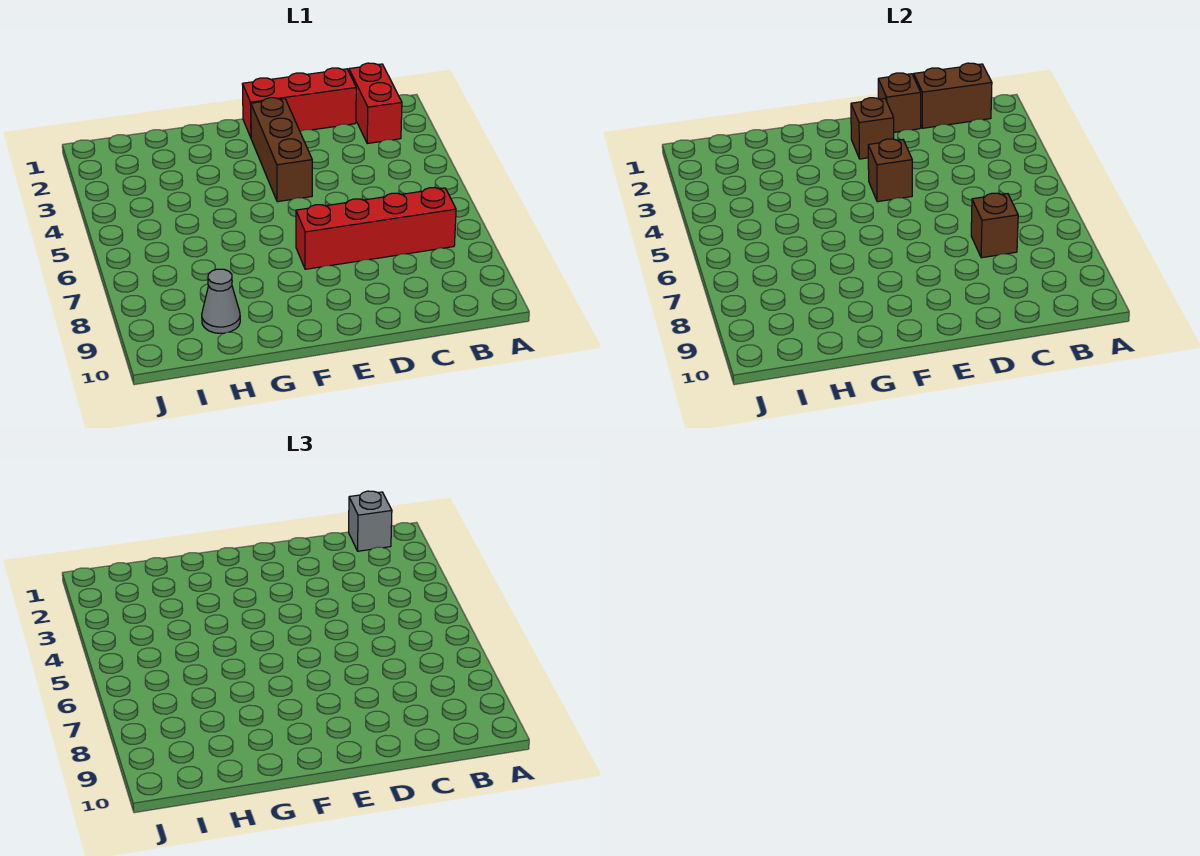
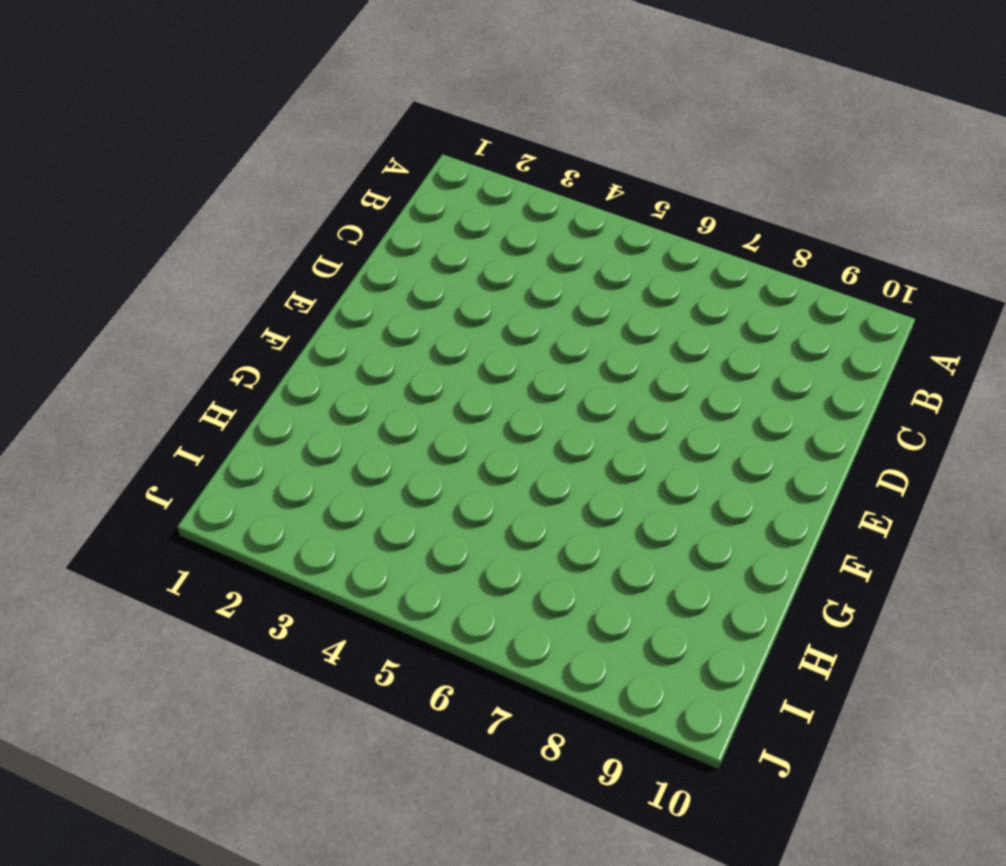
none -> red brick B1:B2 level 1
none -> red brick B7:E7 level 1

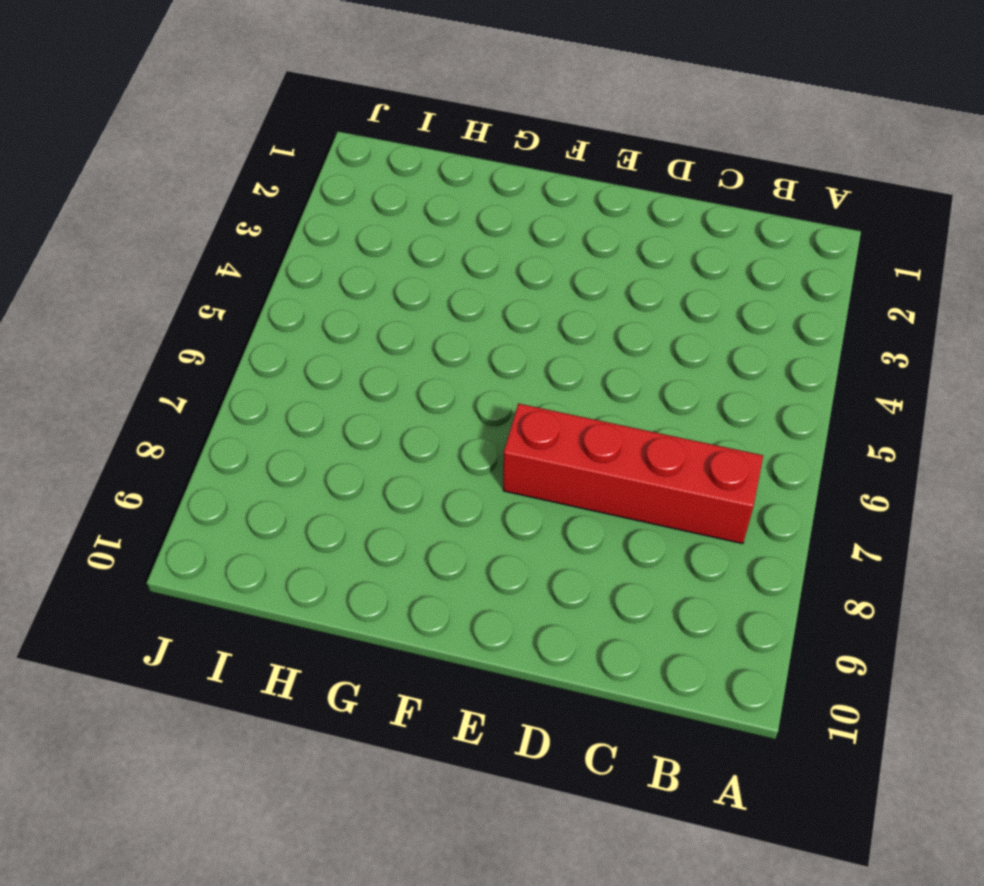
none -> red brick B1:B2 level 1
none -> red brick C1:E1 level 1

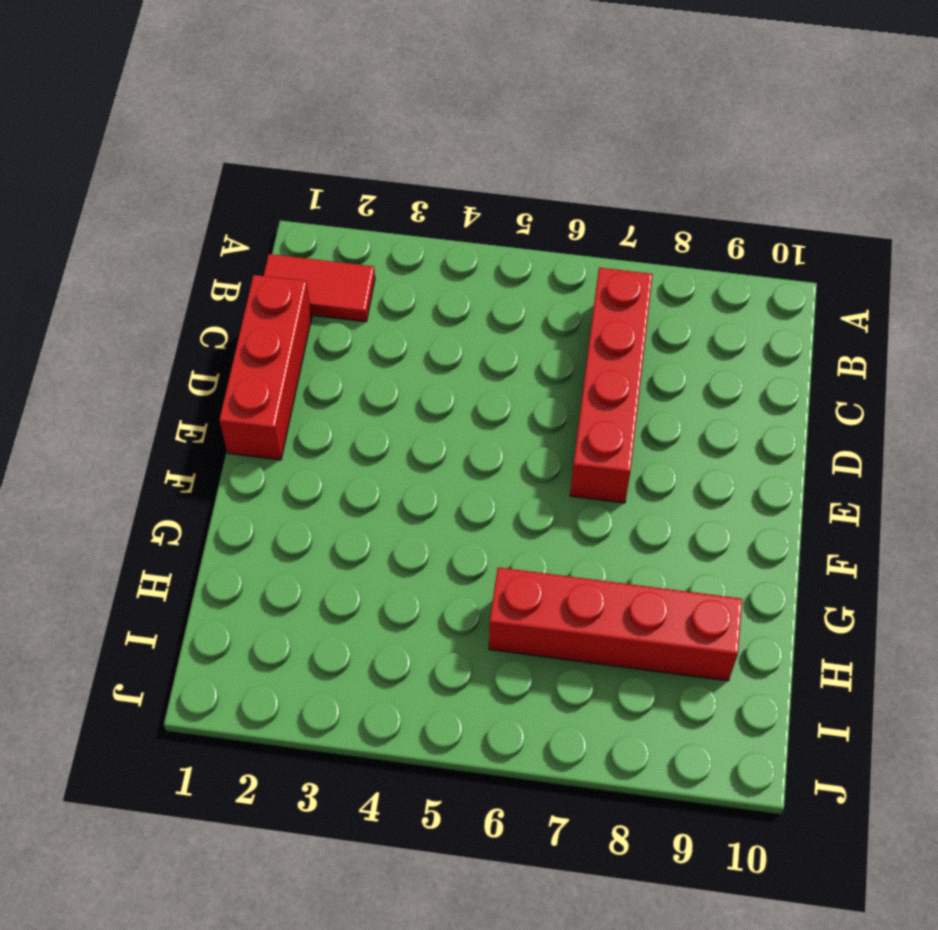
red tile B1:B2 level 1 -> red brick B1:B2 level 1
red brick H6:H9 level 1 -> grey cone H9 level 1
none -> brown brick E2:E4 level 1
none -> brown brick B1:C1 level 2

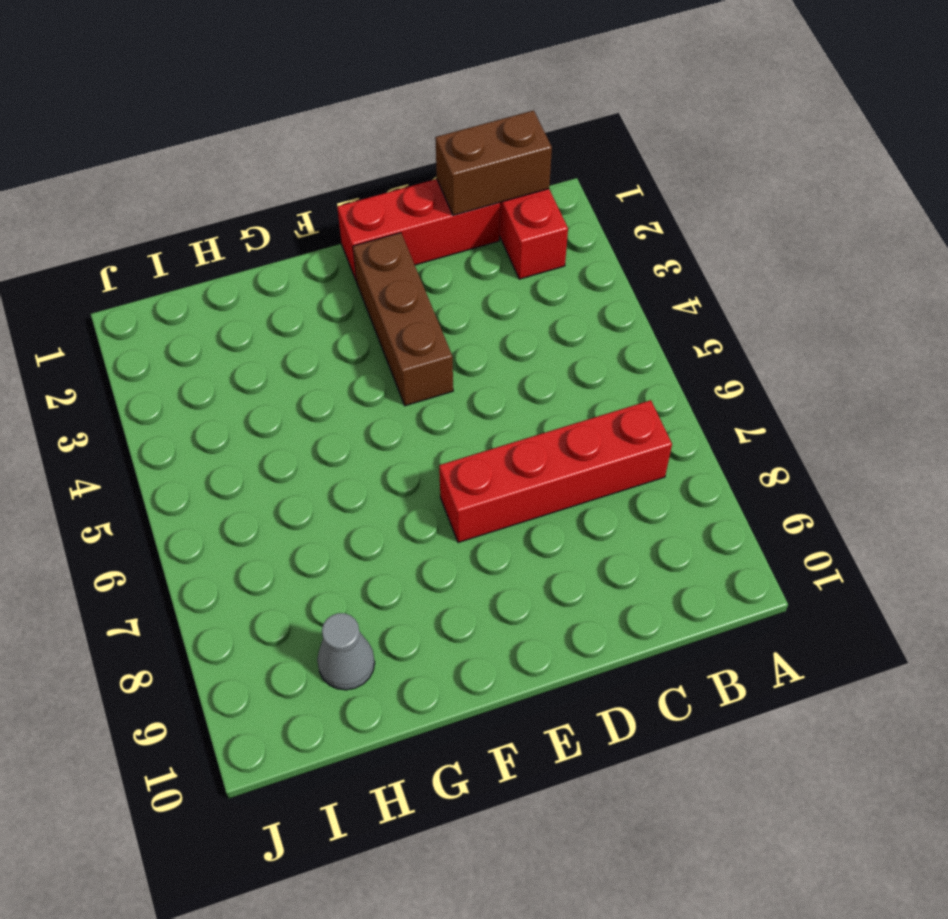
none -> brown brick C7 level 2
none -> brown brick D1 level 2

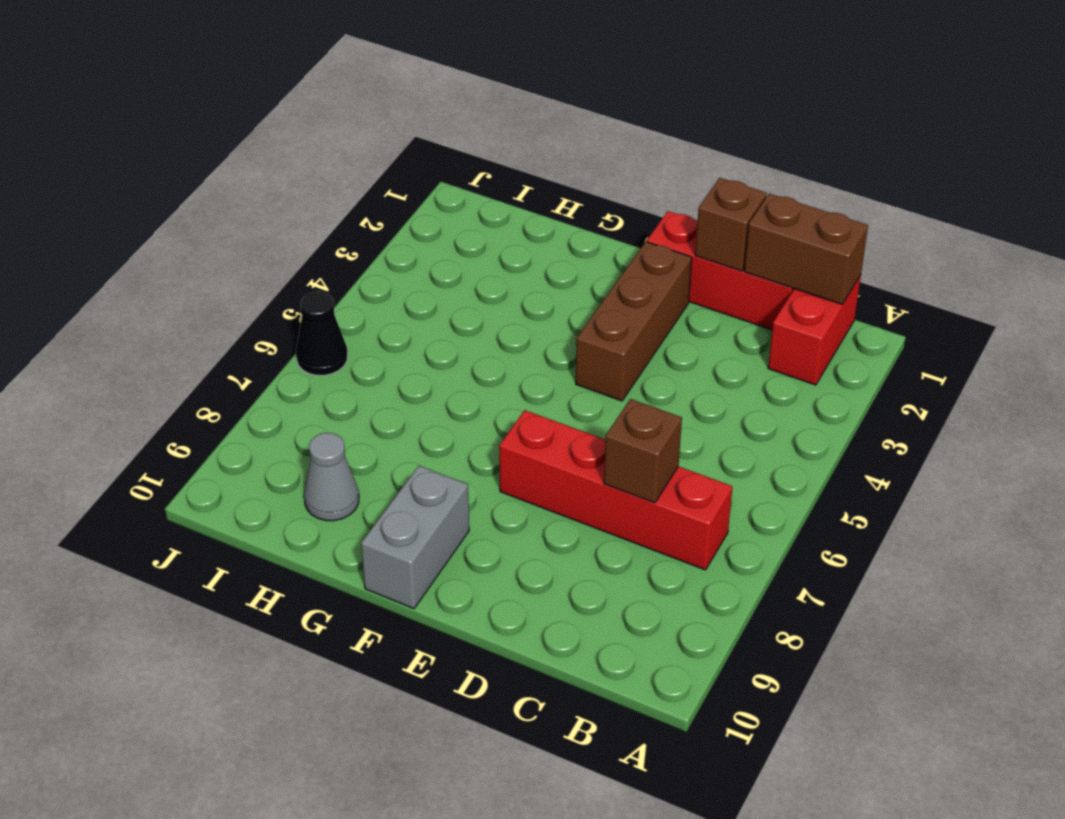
grey brick F9:F10 level 1 -> none
black cone J6 level 1 -> none
none -> brown brick E2 level 2
none -> brown brick E4 level 2

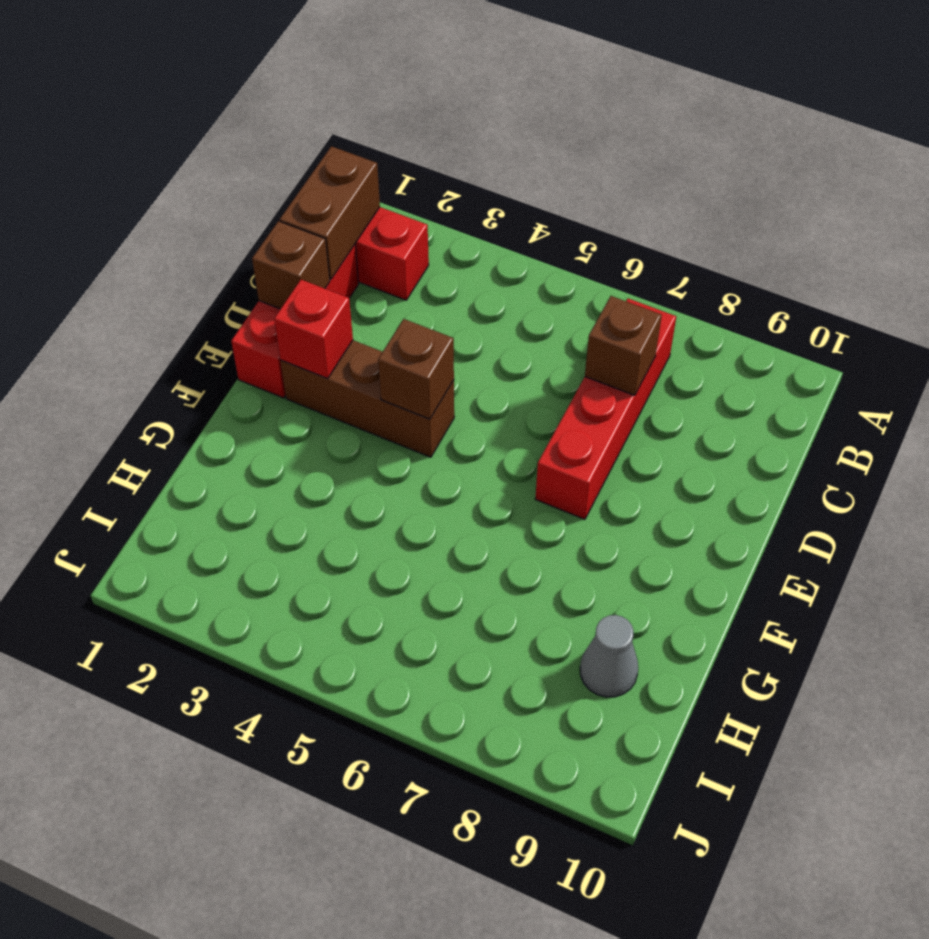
red brick E2 level 2 -> brown brick E2 level 2
none -> grey brick B1 level 3

